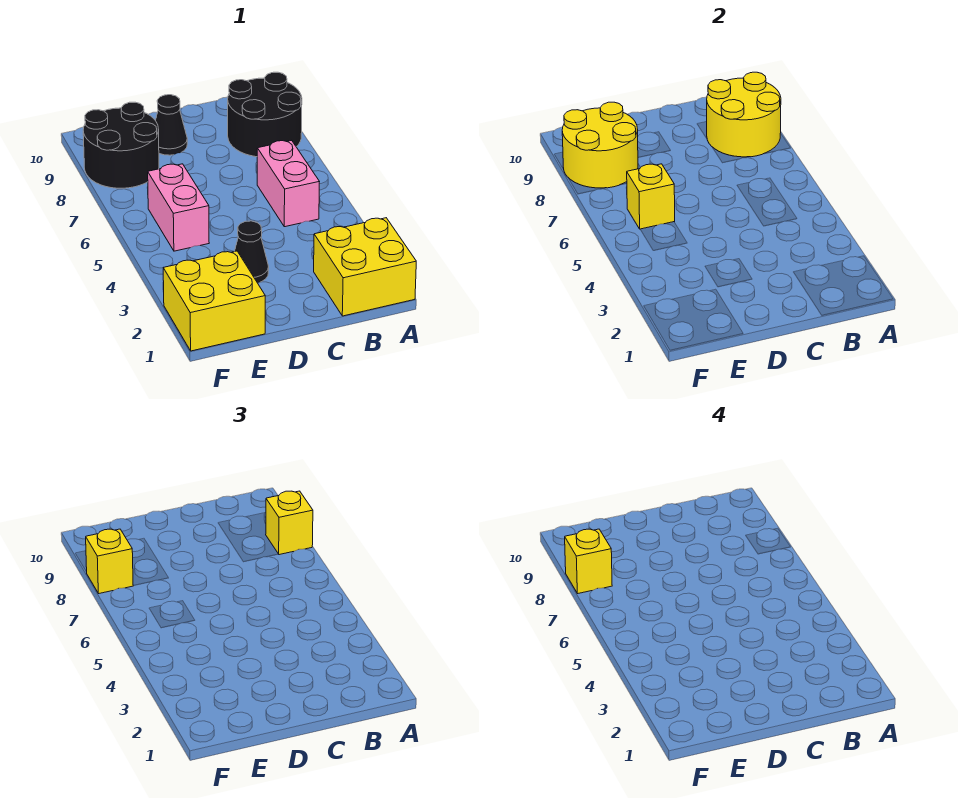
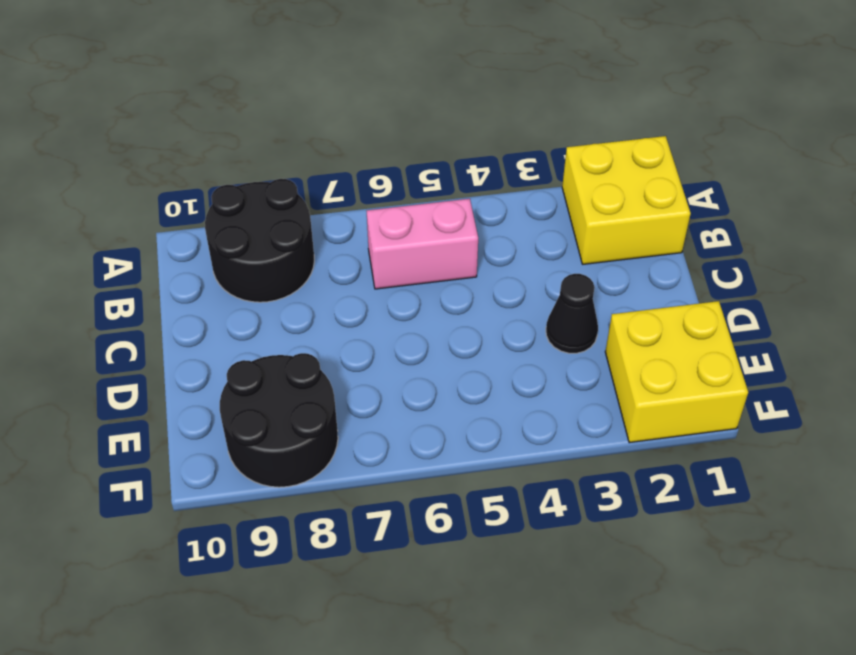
none -> black cone D9 level 1
none -> pink brick E5:E6 level 1
none -> yellow round brick A8:B9 level 2

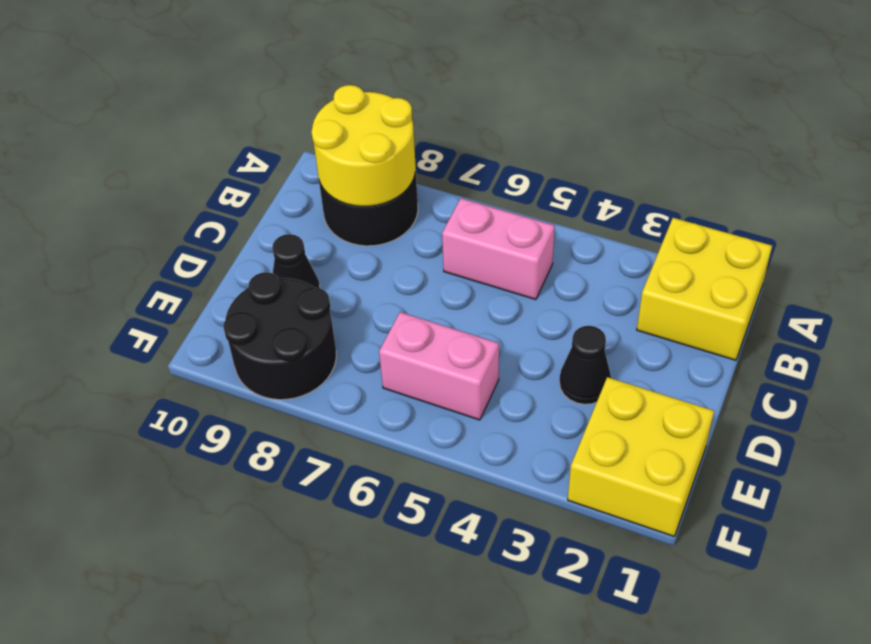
none -> yellow brick E6 level 2
none -> yellow round brick E8:F9 level 2
none -> yellow brick A8 level 3

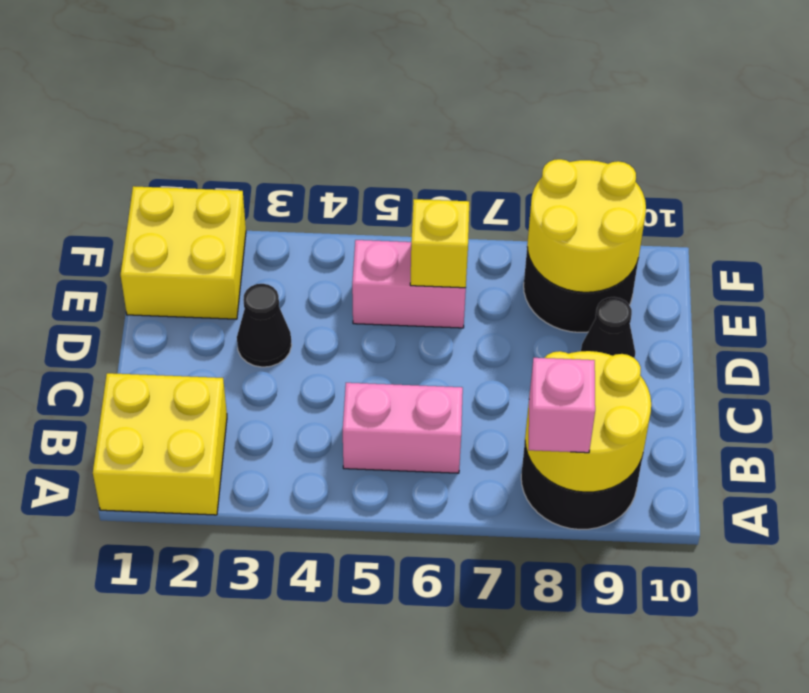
pink brick A8 level 3 -> yellow brick A8 level 3
none -> yellow brick F8 level 3
none -> yellow brick F8 level 4

